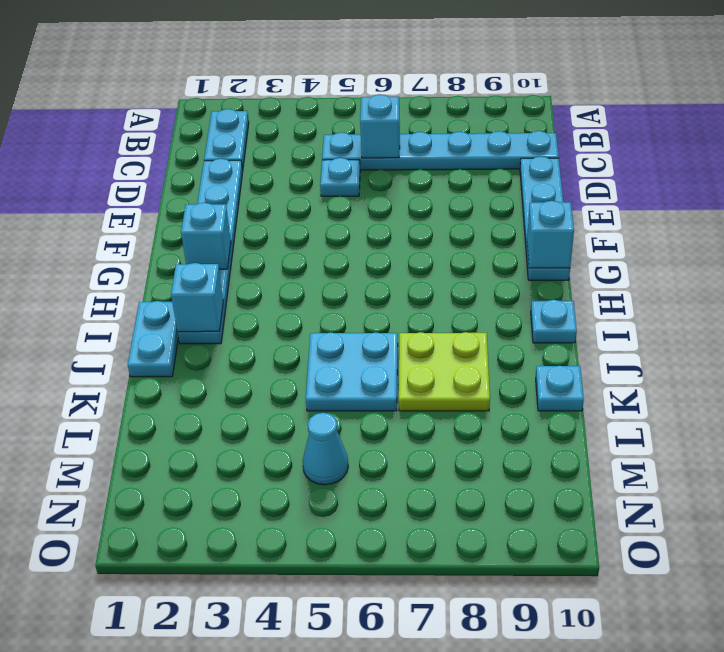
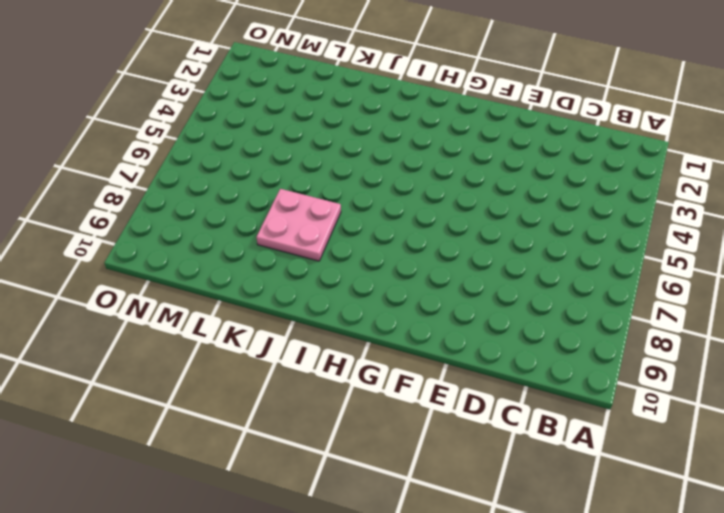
pink plate J7:K8 level 1 -> lime plate J7:K8 level 1
none -> cyan plate B2:C2 level 1
none -> cyan plate C5:C10 level 1
none -> cyan plate D2:I2 level 1

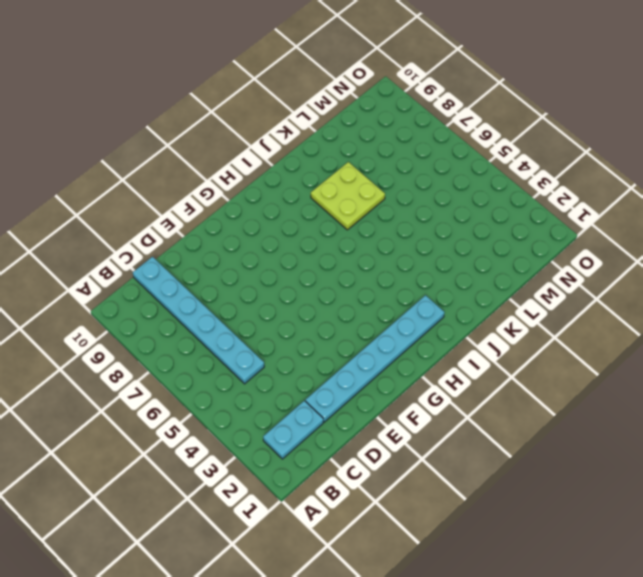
none -> cyan plate D5 level 1
none -> cyan plate D10:G10 level 1
none -> cyan plate I1:J1 level 1

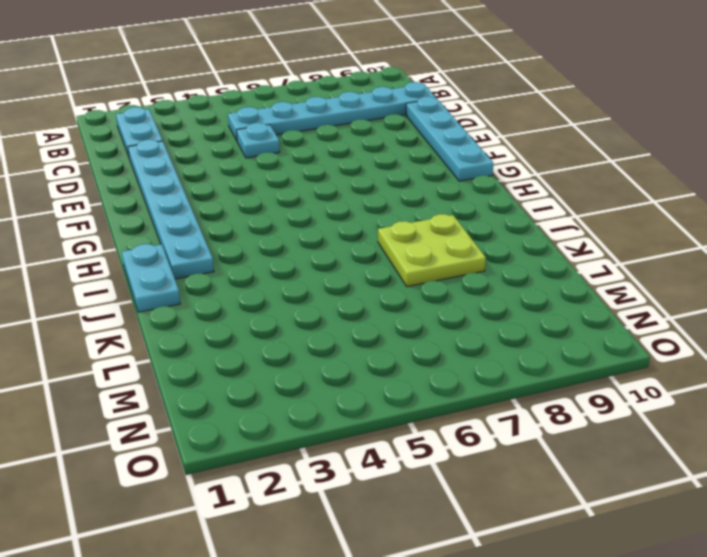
none -> cyan plate I10 level 1
none -> cyan plate J5:K6 level 1
none -> cyan plate K10 level 1

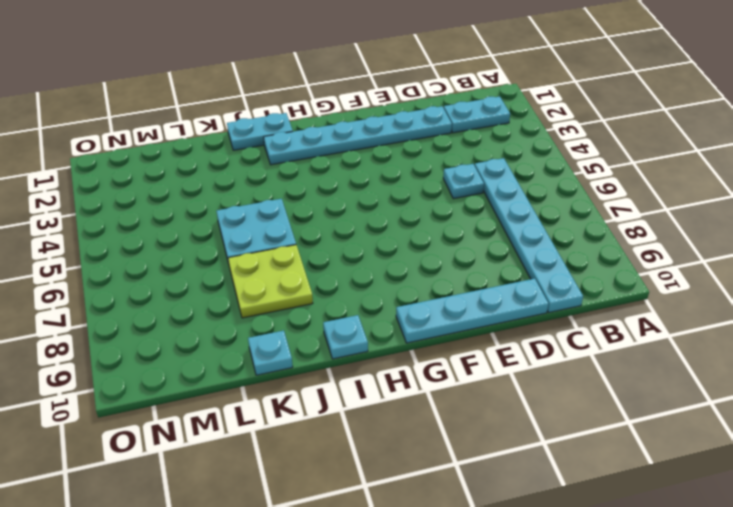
none -> cyan cone M5 level 1
none -> cyan brick C6 level 2
none -> cyan brick G2 level 2

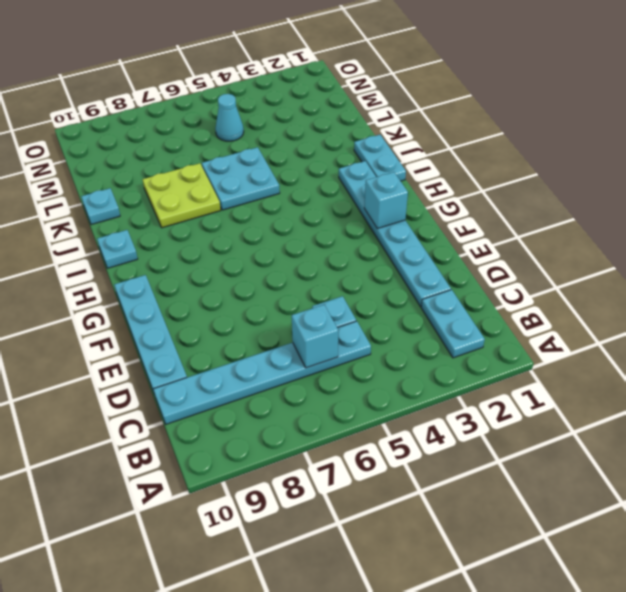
none -> cyan brick G10 level 2
none -> cyan brick I2 level 2

